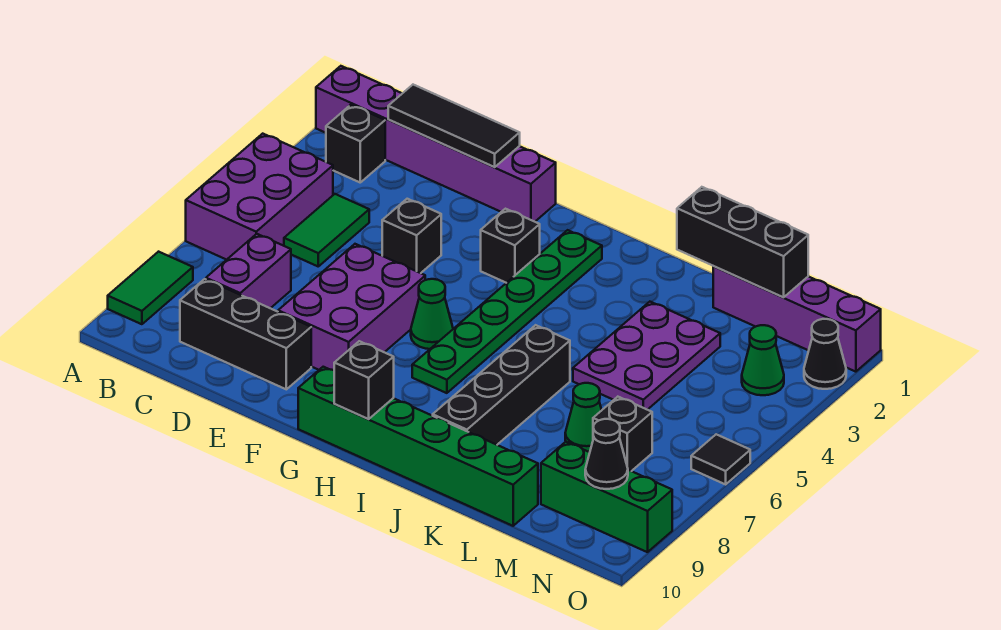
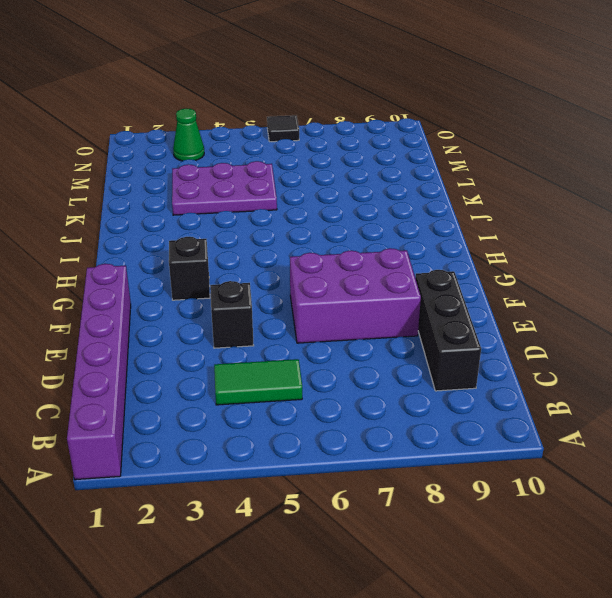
none -> purple brick A4:B6 level 1
none -> green tile A8:A9 level 1
none -> black brick B2 level 1

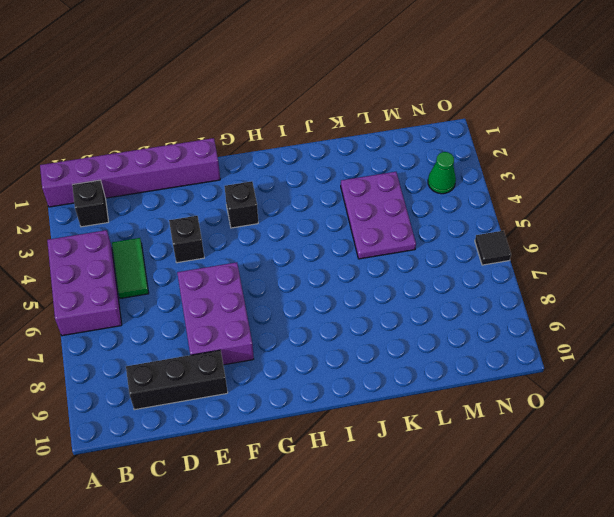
none -> green tile A8:A9 level 1
none -> purple brick C7:C8 level 1
none -> green cone G6 level 1

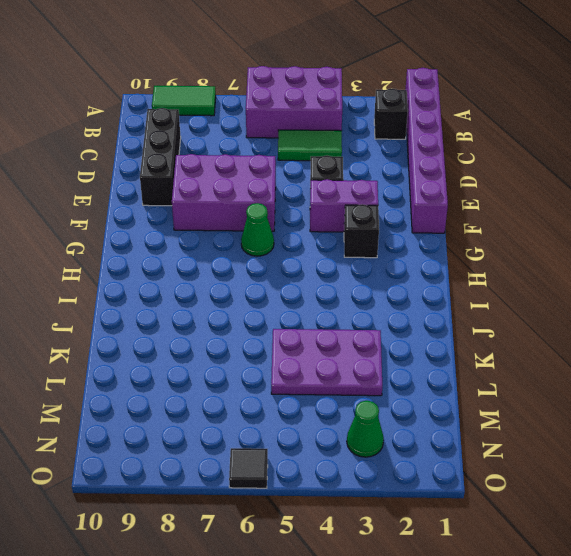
purple brick F3:F4 level 1 -> purple brick C7:C8 level 1
none -> green brick G10:L10 level 1
none -> green plate H2:H7 level 1
none -> black brick J6:J9 level 1

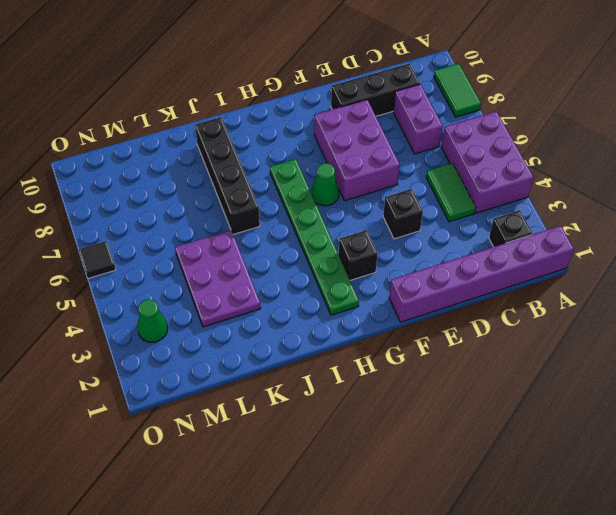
none -> green brick G10:L10 level 1
none -> purple brick L1:O1 level 1
none -> green cone L7 level 1

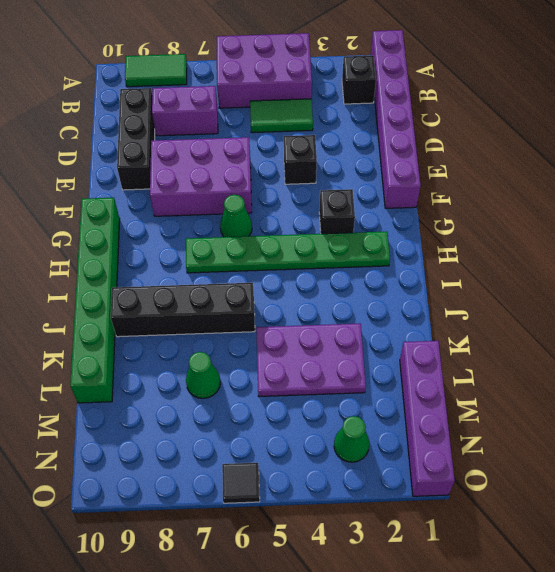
none -> black brick M7 level 1
none -> green brick M9:O9 level 1
none -> black cone O2 level 1

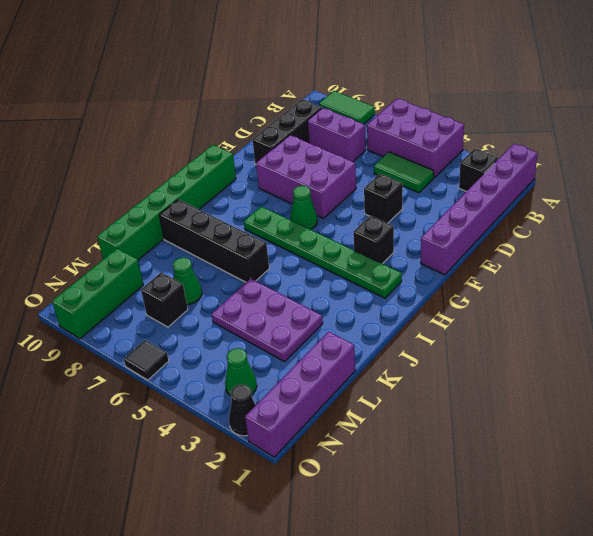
none -> black tile C1:E1 level 2
none -> black brick H10 level 2
none -> black brick K1:M1 level 2

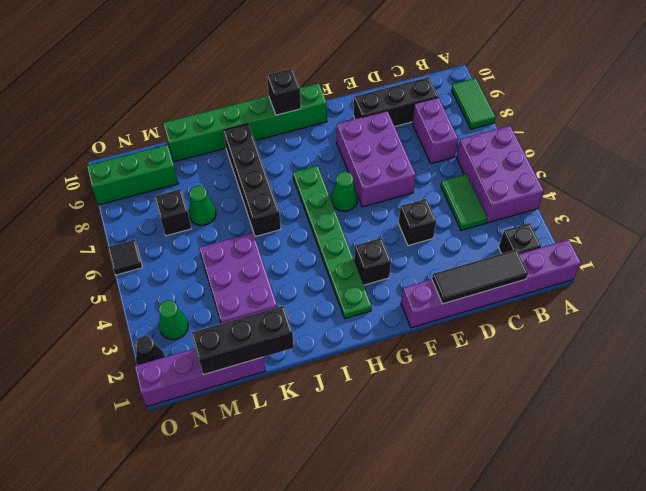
none -> black cone N9 level 2

